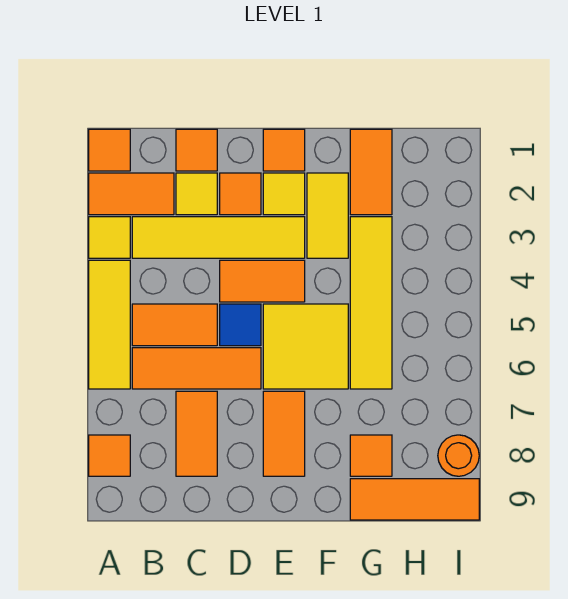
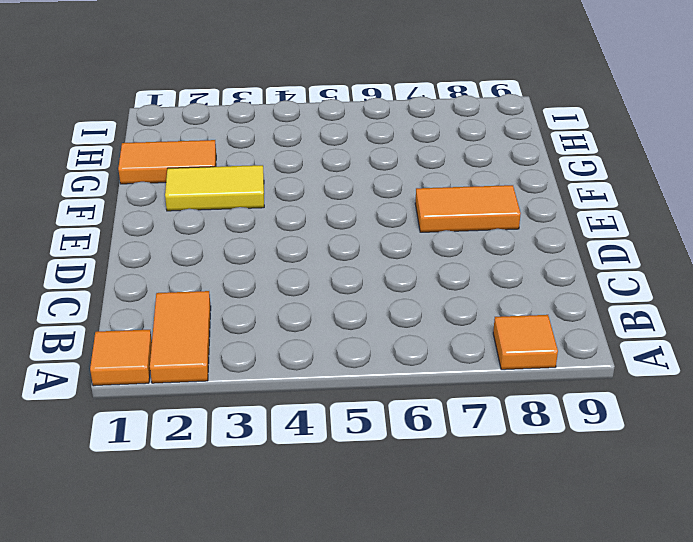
none -> yellow tile A3 level 1
none -> yellow tile A4:A6 level 1
none -> yellow tile B3:E3 level 1

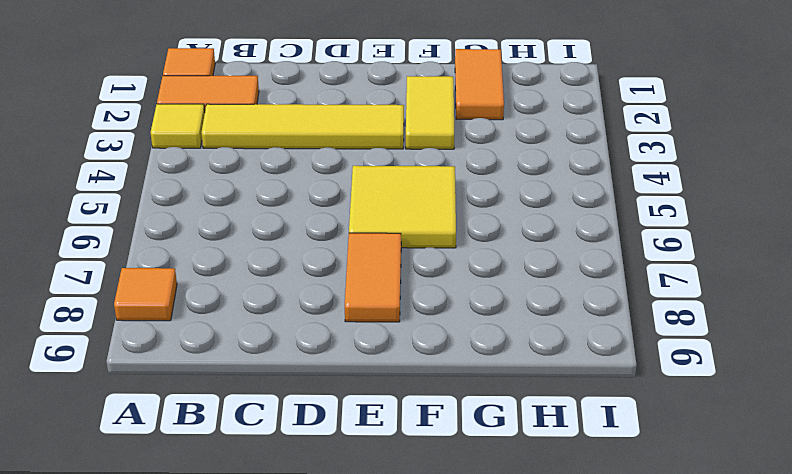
none -> yellow tile A4:A6 level 1
none -> orange tile B5:C5 level 1
none -> orange tile B6:D6 level 1

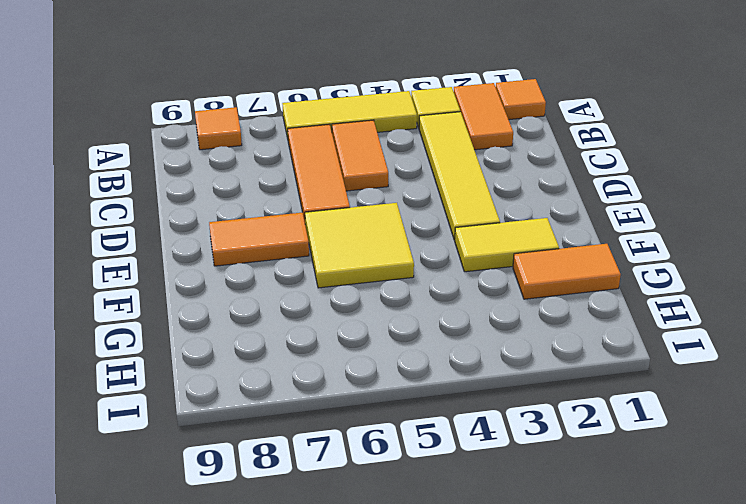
none -> orange tile C1 level 1
none -> yellow tile C2 level 1
none -> orange tile C7:C8 level 1

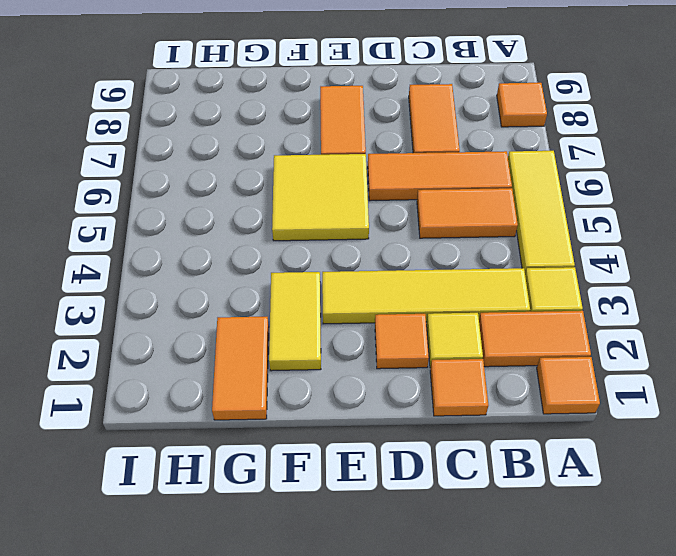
none -> orange tile D4:E4 level 1
none -> blue tile D5 level 1
none -> orange tile E1 level 1

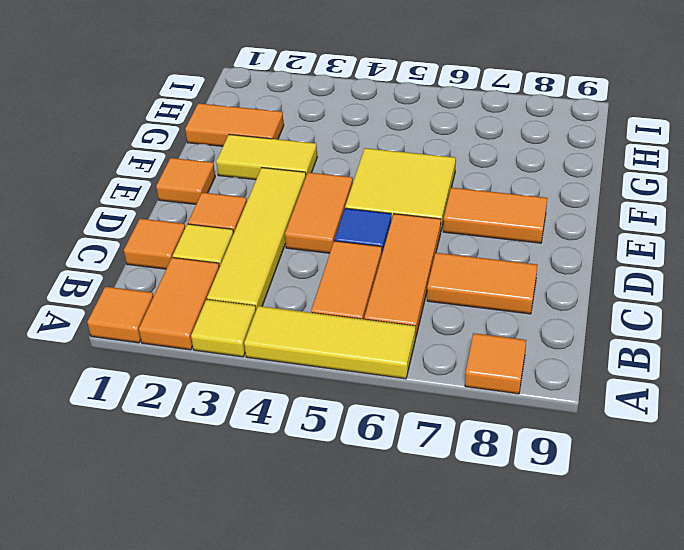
none -> yellow tile E2 level 1
none -> yellow tile G3:G6 level 1
none -> orange tile G8 level 1

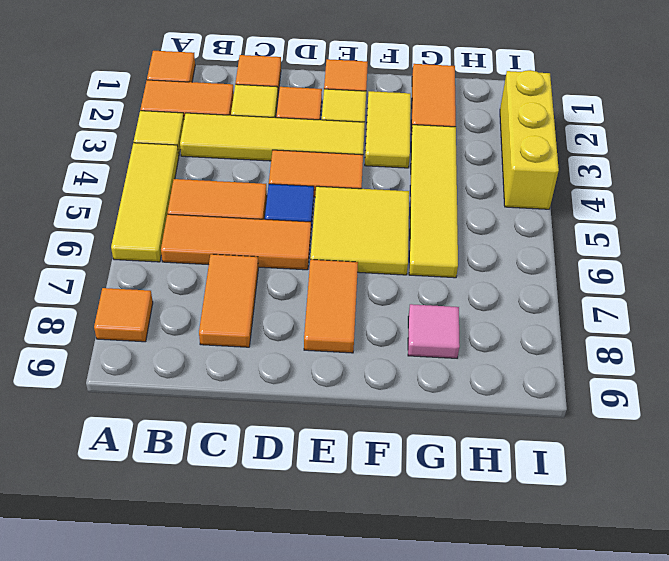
pink tile G8 level 1 -> orange tile G8 level 1
yellow brick I2:I4 level 1 -> none
none -> orange tile G9:I9 level 1
none -> orange round brick I8 level 1

